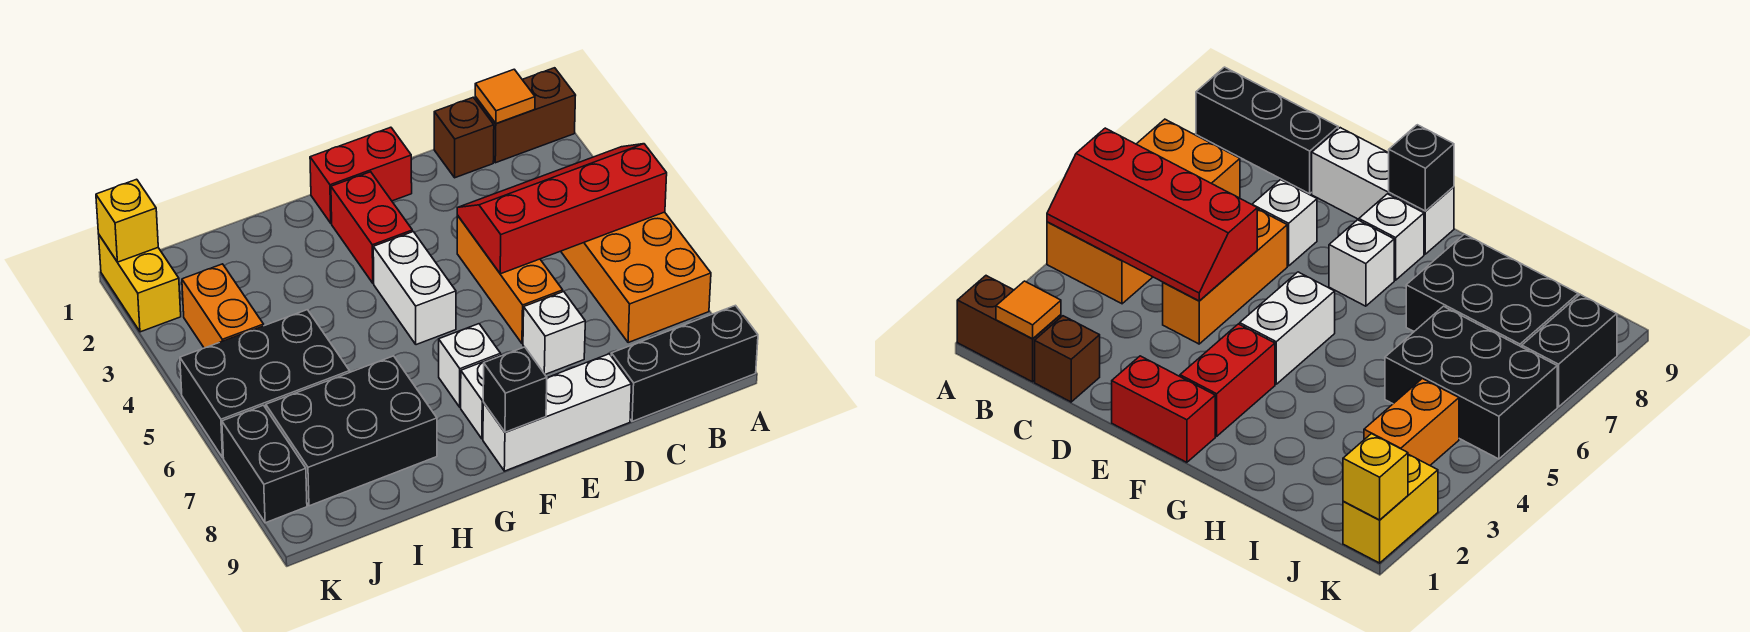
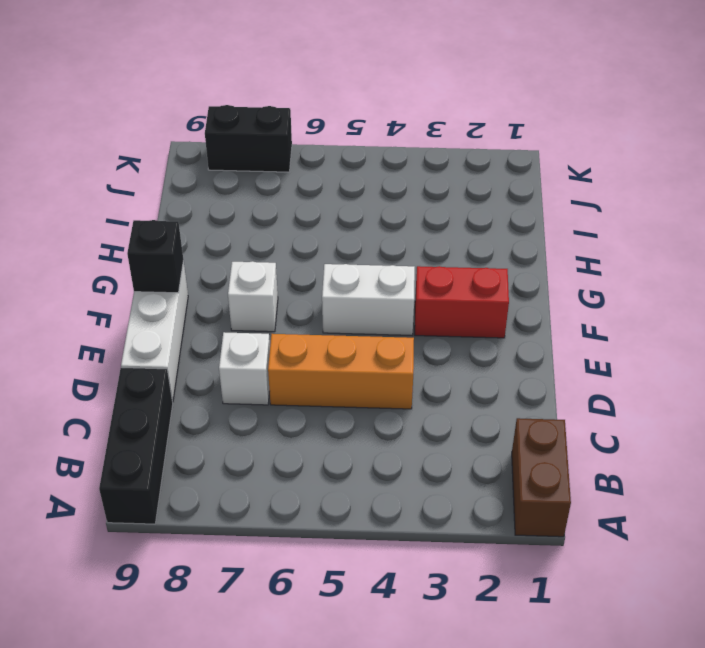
none -> orange brick A4:B7 level 1
none -> brown brick C1 level 1
none -> red brick E1:F1 level 1

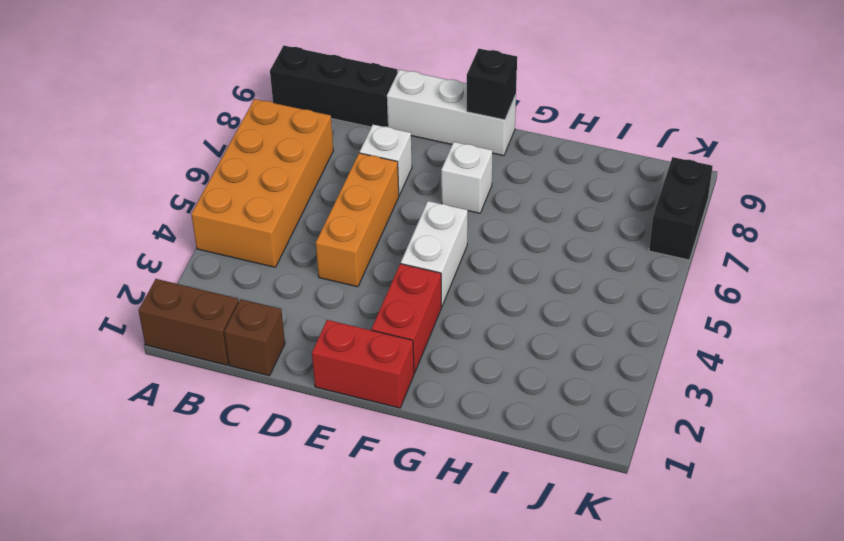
none -> white brick F8 level 1
none -> black brick H7:J8 level 1
none -> black brick I5:K6 level 1

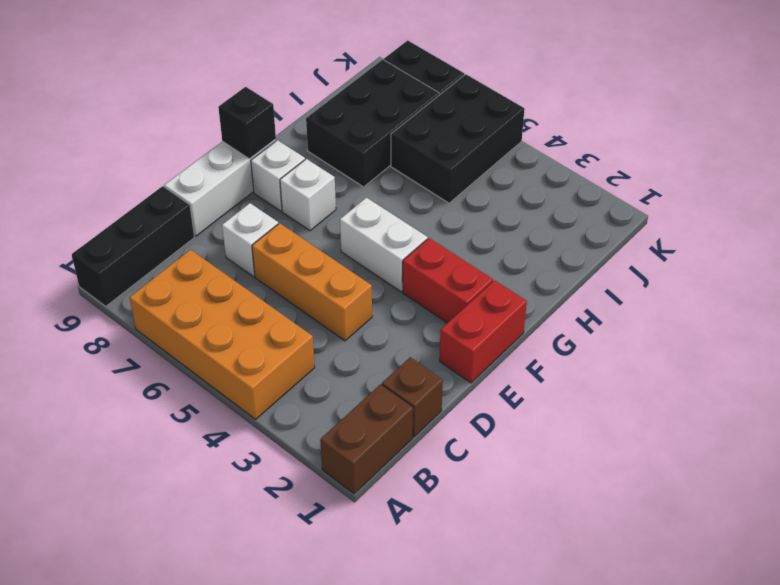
none -> orange brick J3:J4 level 1
none -> yellow brick K1:K2 level 1
none -> red slope A4:D5 level 2 top 5

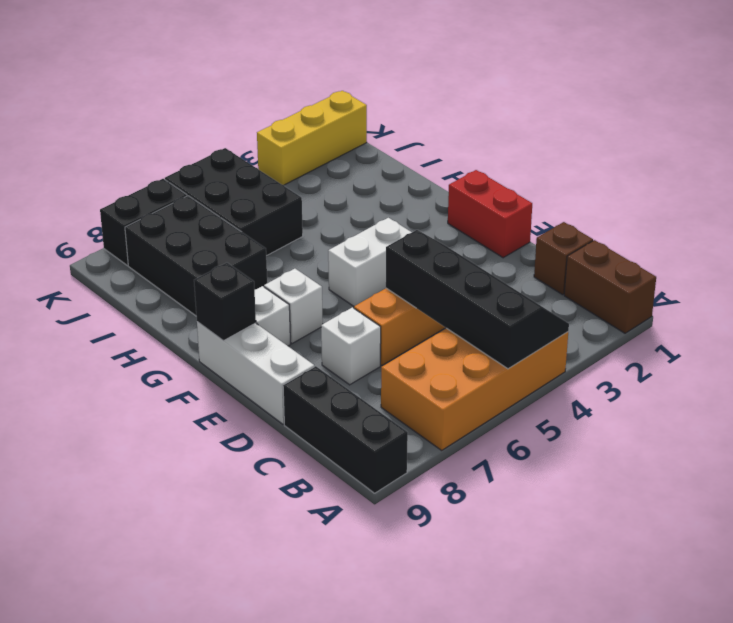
black slope A4:D5 level 2 top 5 -> red slope A4:D5 level 2 top 5
yellow brick K1:K3 level 1 -> yellow brick K1:K2 level 1
none -> red brick F2:F3 level 1
none -> orange brick J3:J4 level 1
none -> orange tile B1 level 2

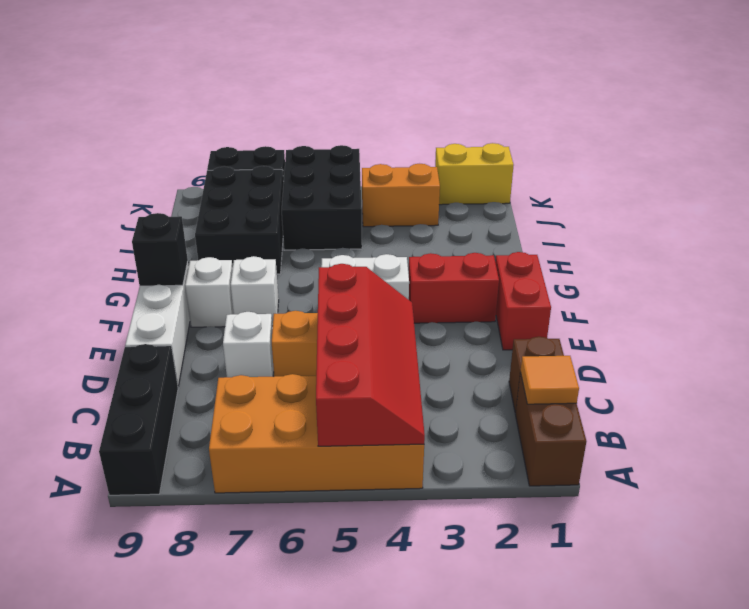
none -> yellow brick K1 level 2

